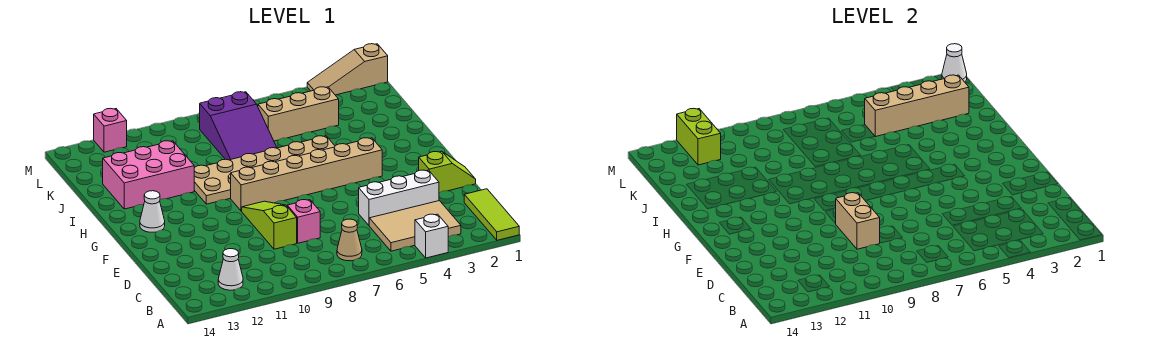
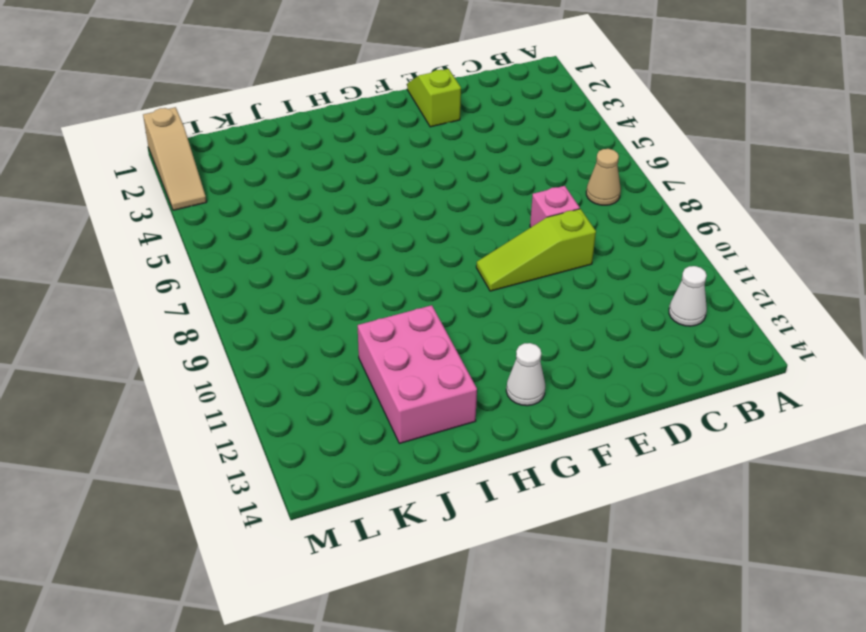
none -> lime tile A1:C1 level 1
none -> white brick A4 level 1
none -> tan tile B3:C5 level 1

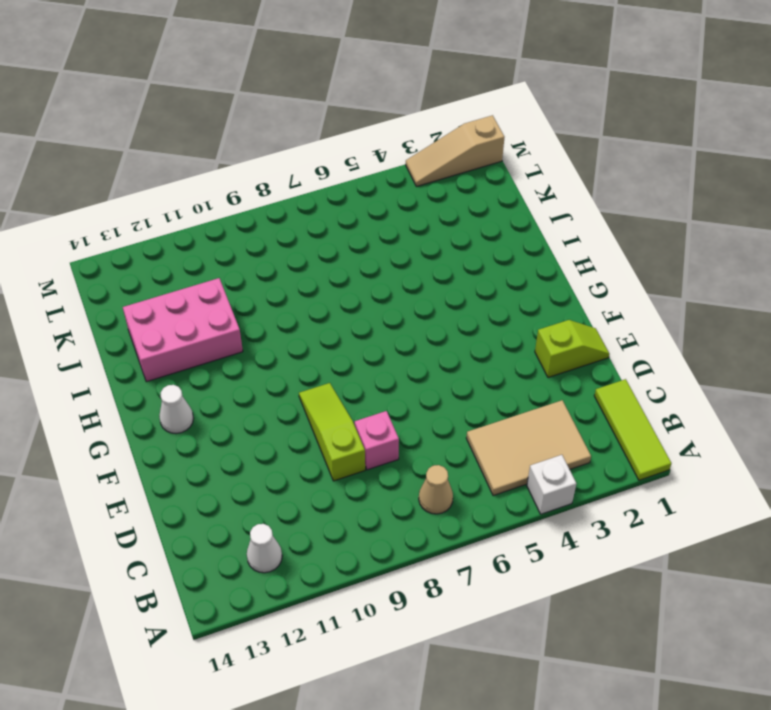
none -> white brick D3:D5 level 1
none -> tan brick G4:G9 level 1
none -> tan plate H5:I10 level 1

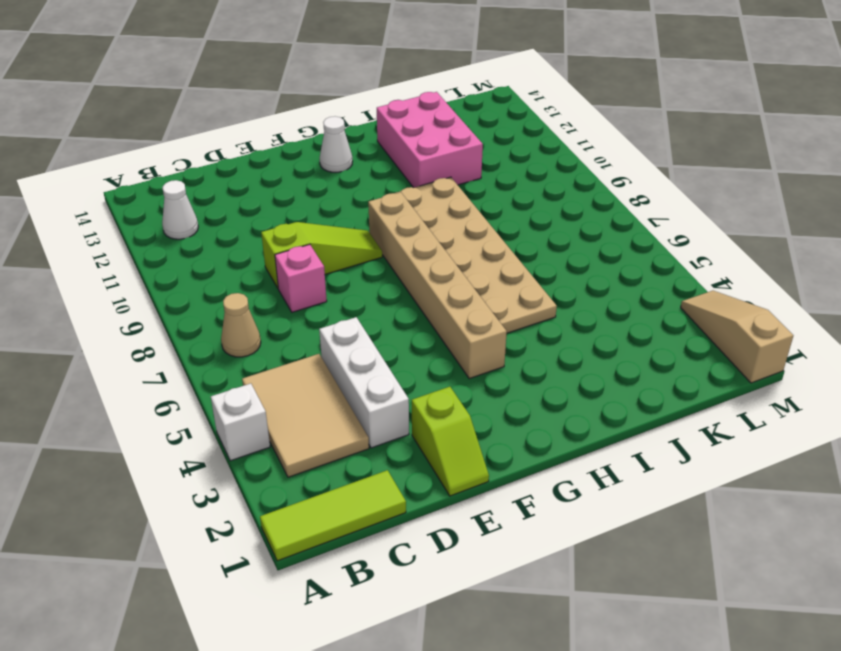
none -> purple slope J7:L8 level 1 top L
none -> tan brick K4:K6 level 1
none -> pink brick M12 level 1

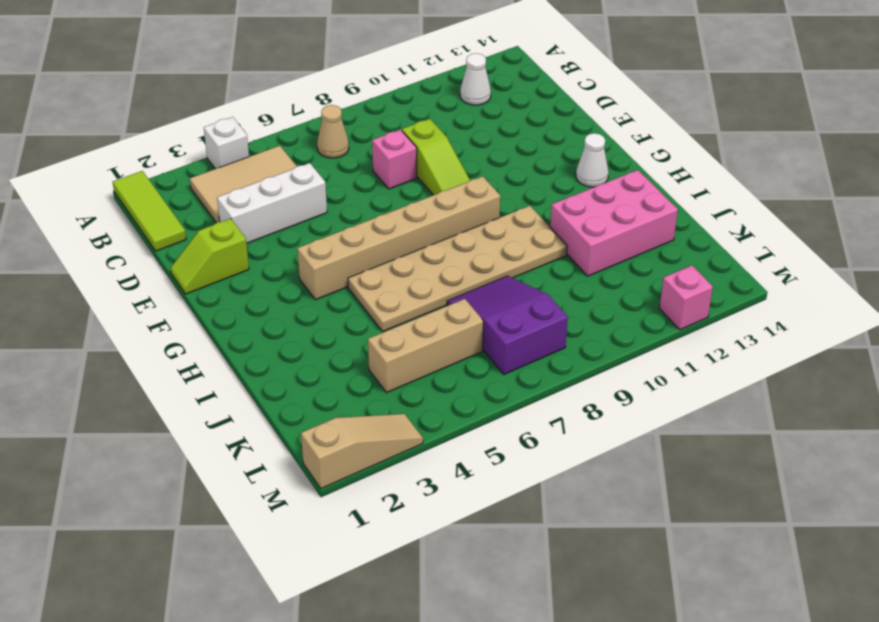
none -> tan brick D9:E9 level 2
none -> tan brick K2:K5 level 2
none -> lime brick L12:M12 level 2

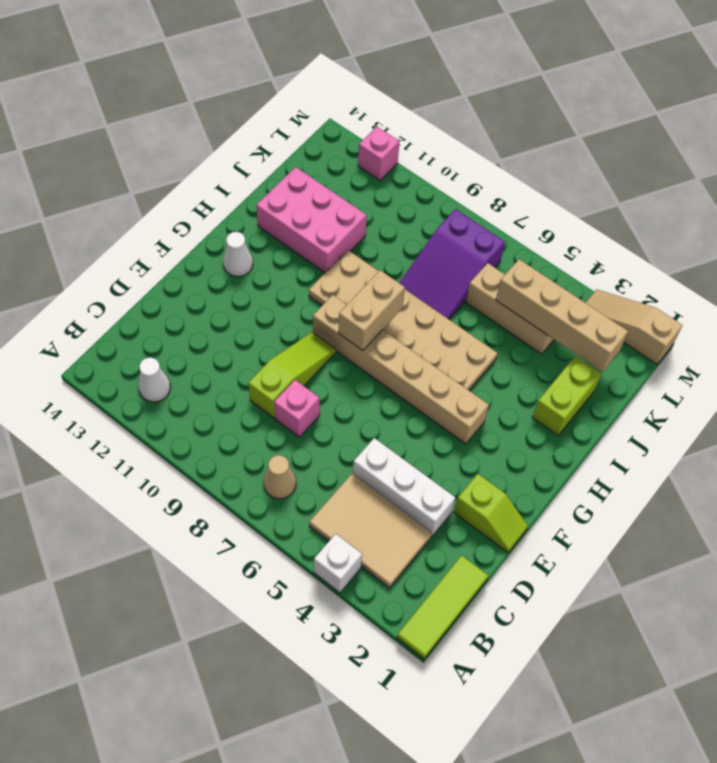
tan brick G8:H8 level 2 -> tan brick D9:E9 level 2
lime brick I2:J2 level 1 -> lime brick L12:M12 level 2
none -> white cone M1 level 2

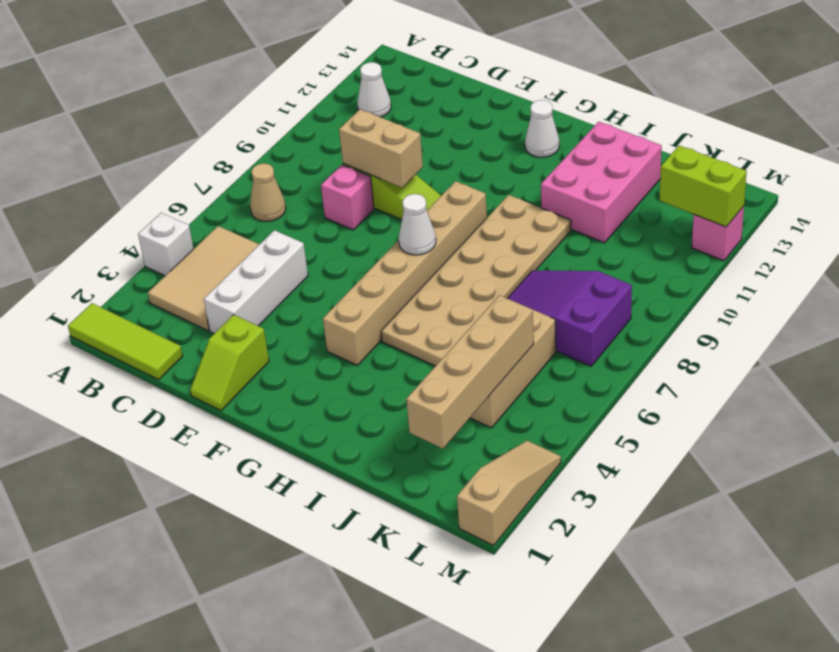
white cone G7 level 2 -> white cone M1 level 2

